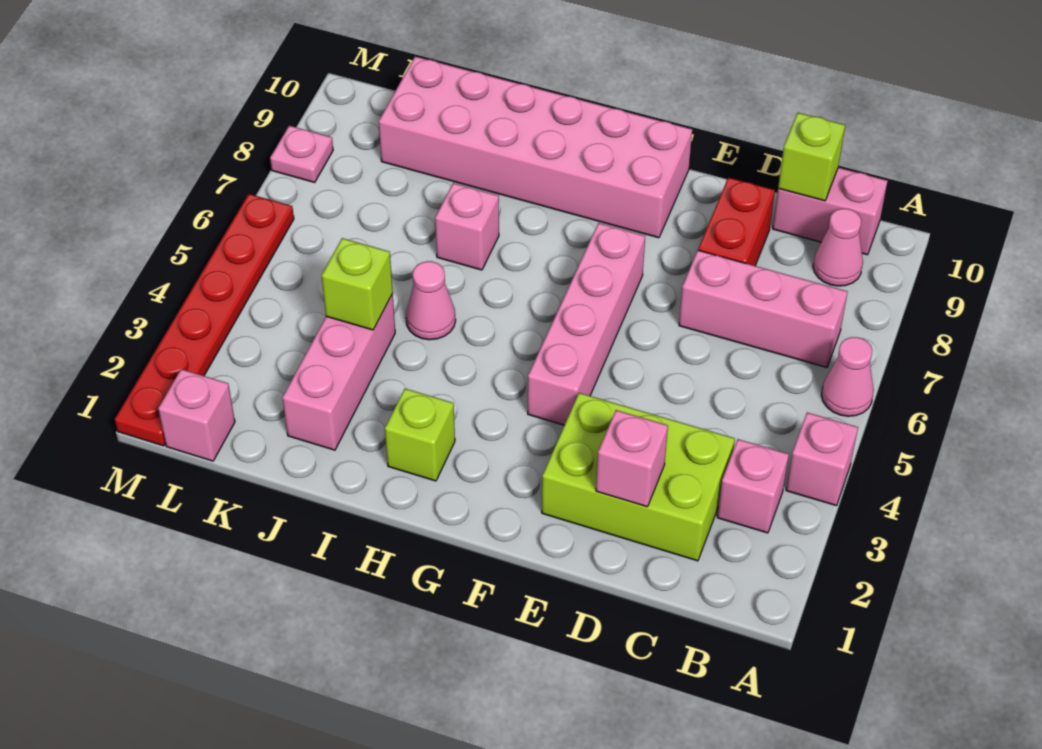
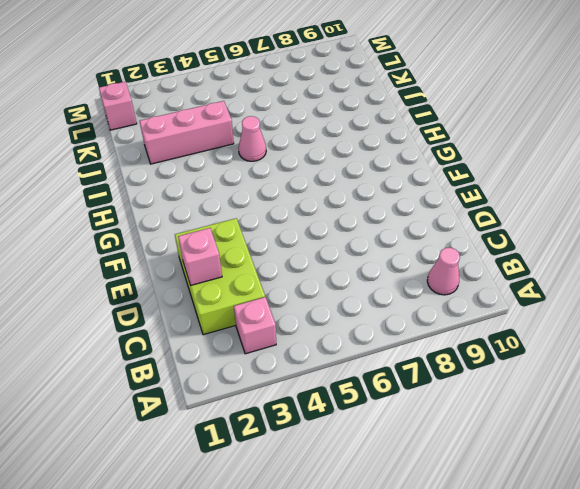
none -> pink brick A4 level 1
none -> pink cone A6 level 1
none -> pink brick B7:D7 level 1

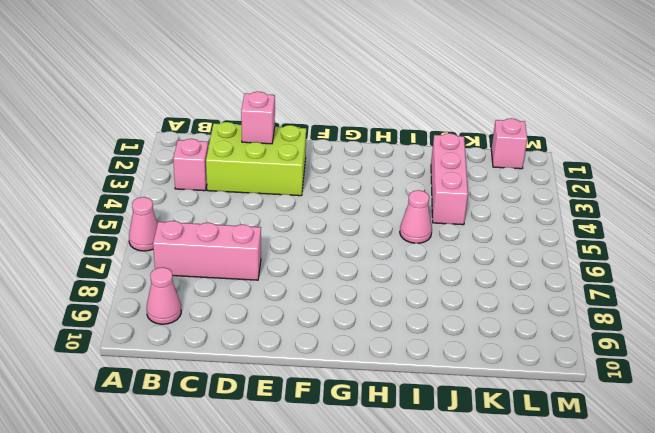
none -> pink brick A4 level 1
none -> pink brick B10:C10 level 1
none -> red brick D8:D9 level 1

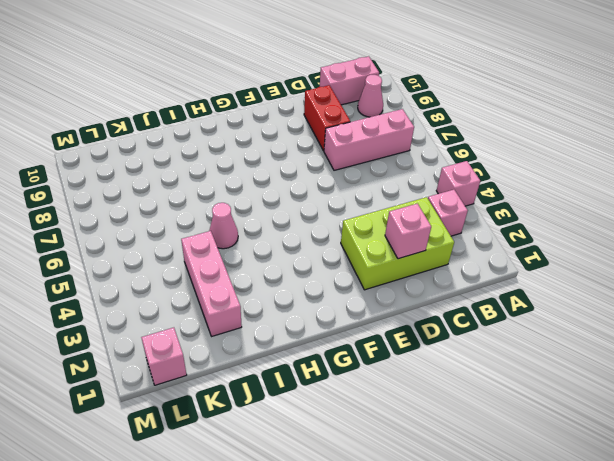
none -> pink cone A6 level 1
none -> pink brick F4:F7 level 1
none -> pink brick F9:K10 level 1

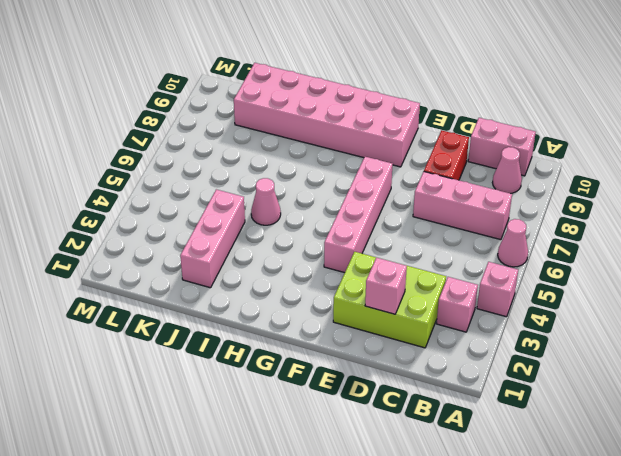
none -> lime brick H2 level 1
none -> pink brick I7 level 1
none -> pink brick L1 level 1

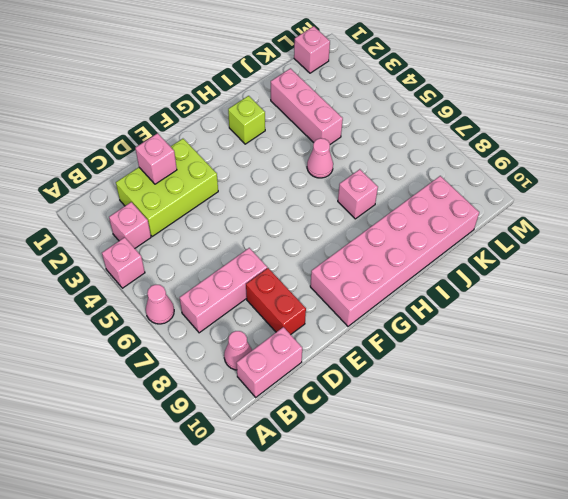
none -> pink brick F4:F7 level 1
none -> red plate M1:M6 level 1
none -> pink plate M8 level 1

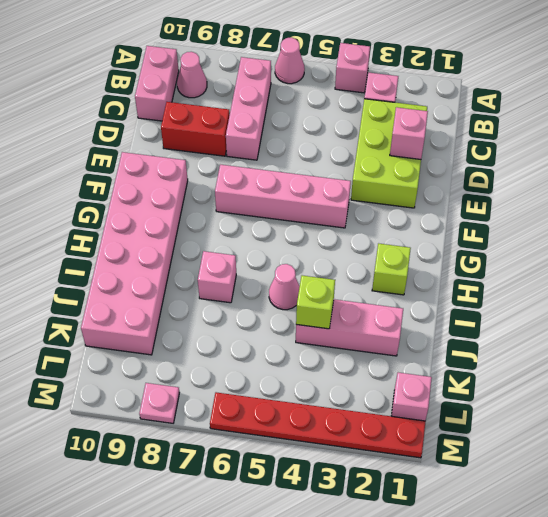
none -> lime brick C10 level 2

